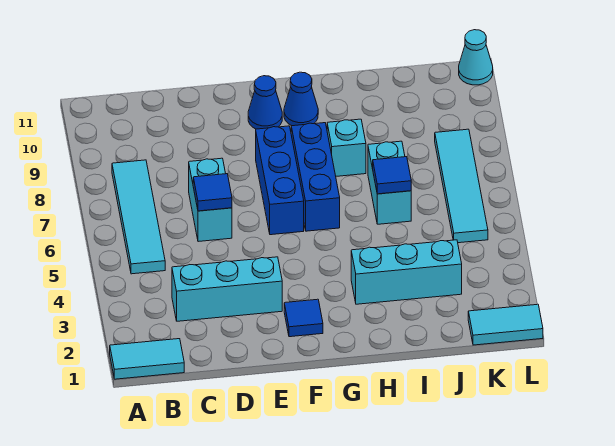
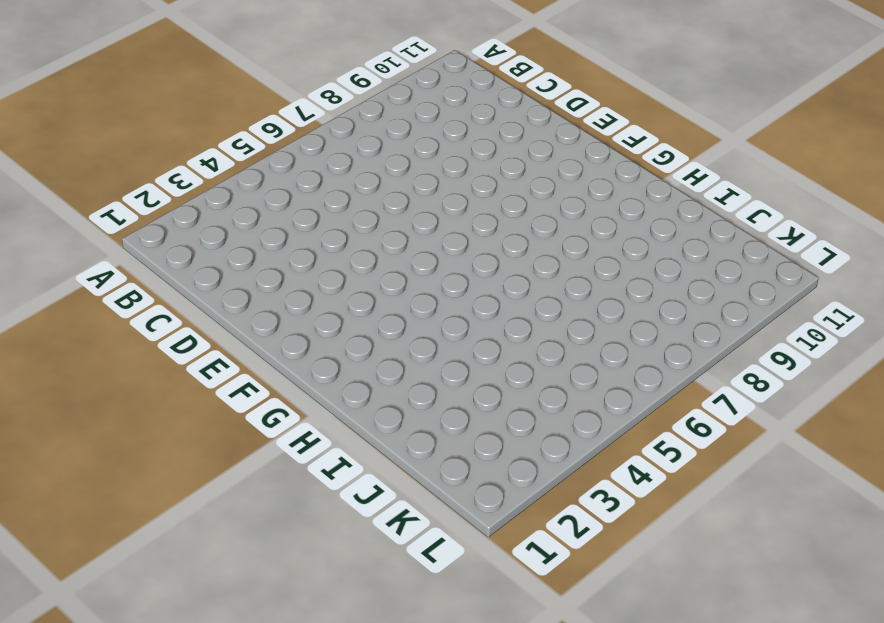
none -> cyan tile A1:B1 level 1
none -> cyan tile B5:B8 level 1
none -> cyan brick C3:E3 level 1

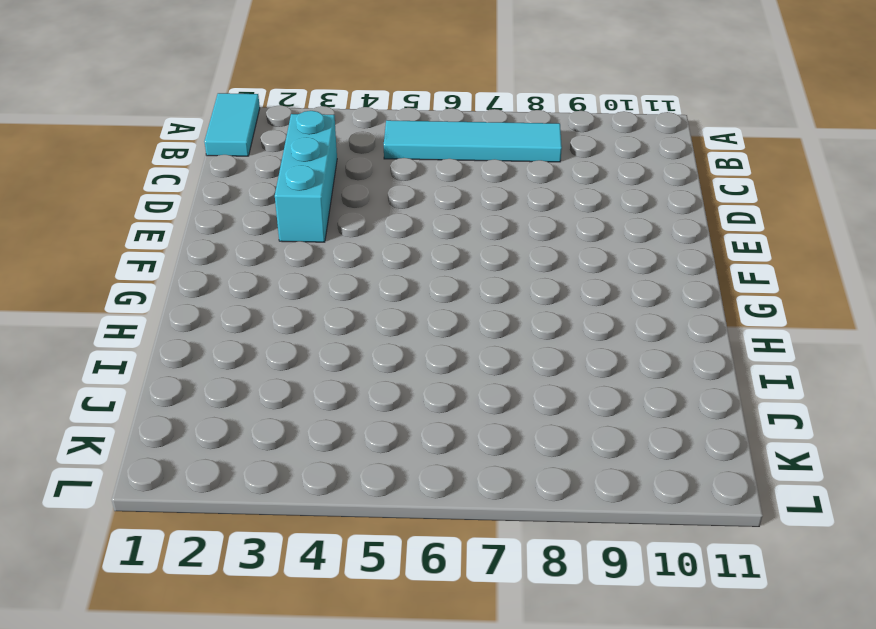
none -> cyan brick D6:D7 level 1
none -> blue tile F2 level 1
none -> blue brick F6:F8 level 1

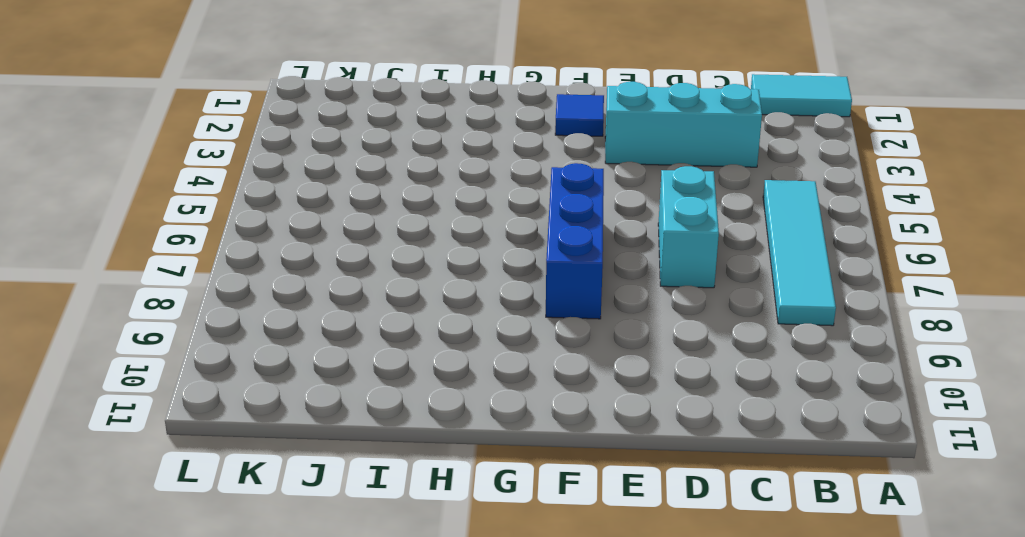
none -> blue cone F10 level 1
none -> blue brick G6:G8 level 1
none -> blue cone G10 level 1

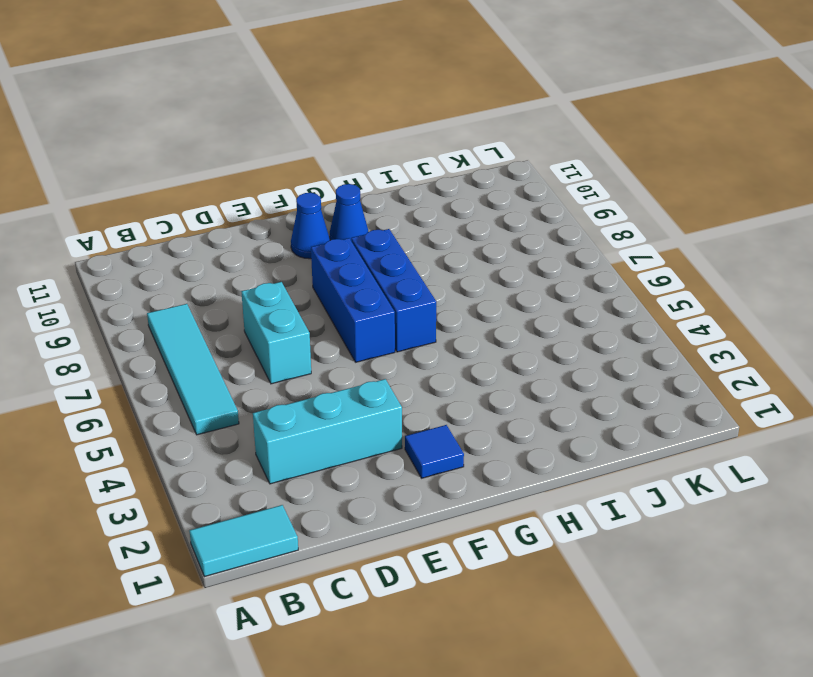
none -> cyan brick H3:J3 level 1
none -> cyan brick H8 level 1
none -> cyan brick I6:I7 level 1

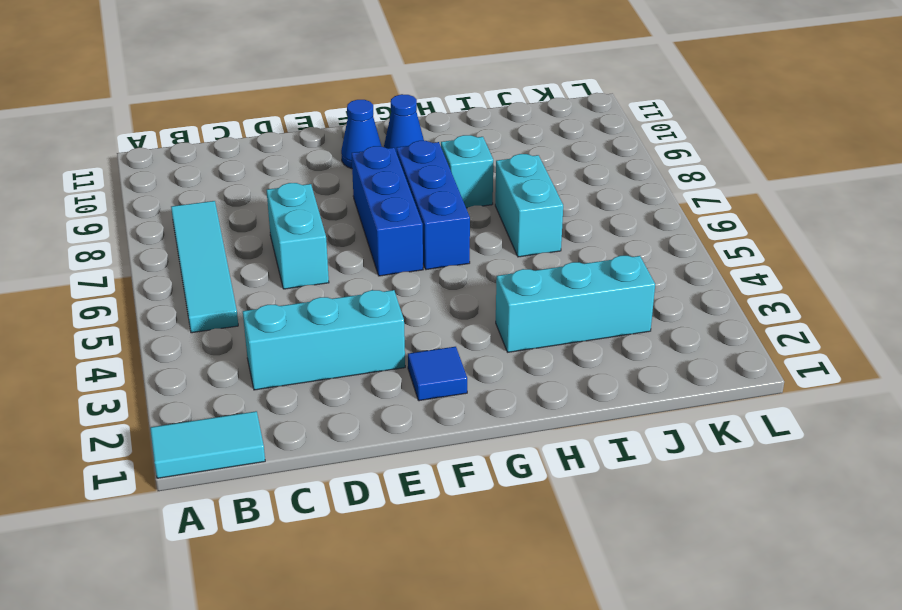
none -> cyan tile K1:L1 level 1
none -> cyan tile K5:K8 level 1
none -> cyan cone L11 level 1

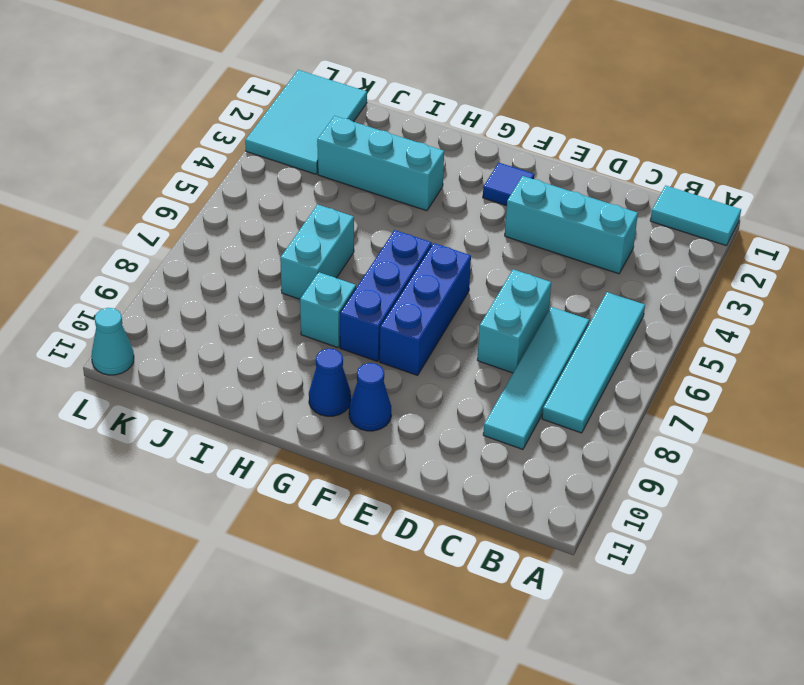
cyan tile C6:C9 level 1 -> cyan tile K5:K8 level 1
cyan tile K1:L3 level 1 -> cyan tile K1:L1 level 1
none -> blue tile D6 level 2
none -> blue tile I6 level 2

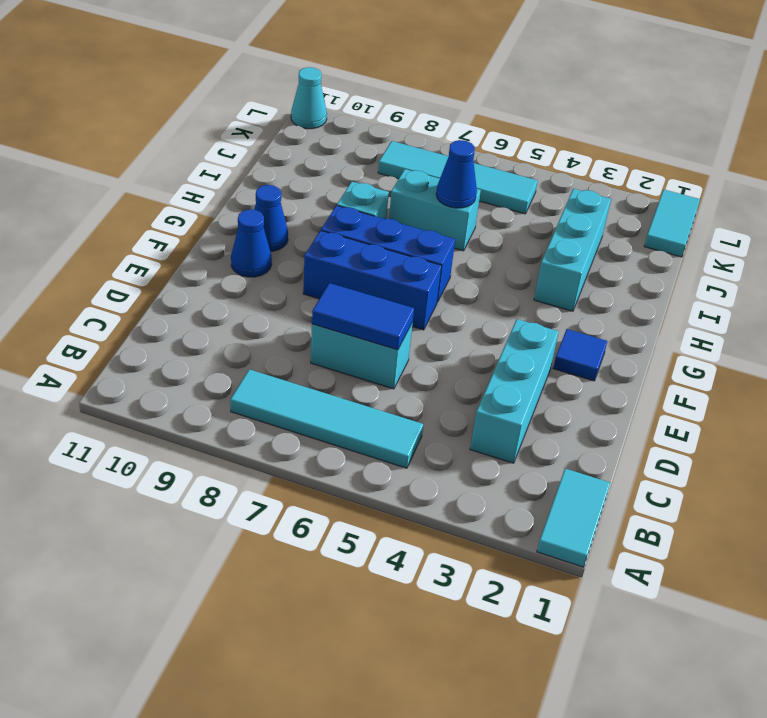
blue tile D6:D7 level 2 -> blue tile D6 level 2
blue cone I6 level 2 -> blue tile I6 level 2

